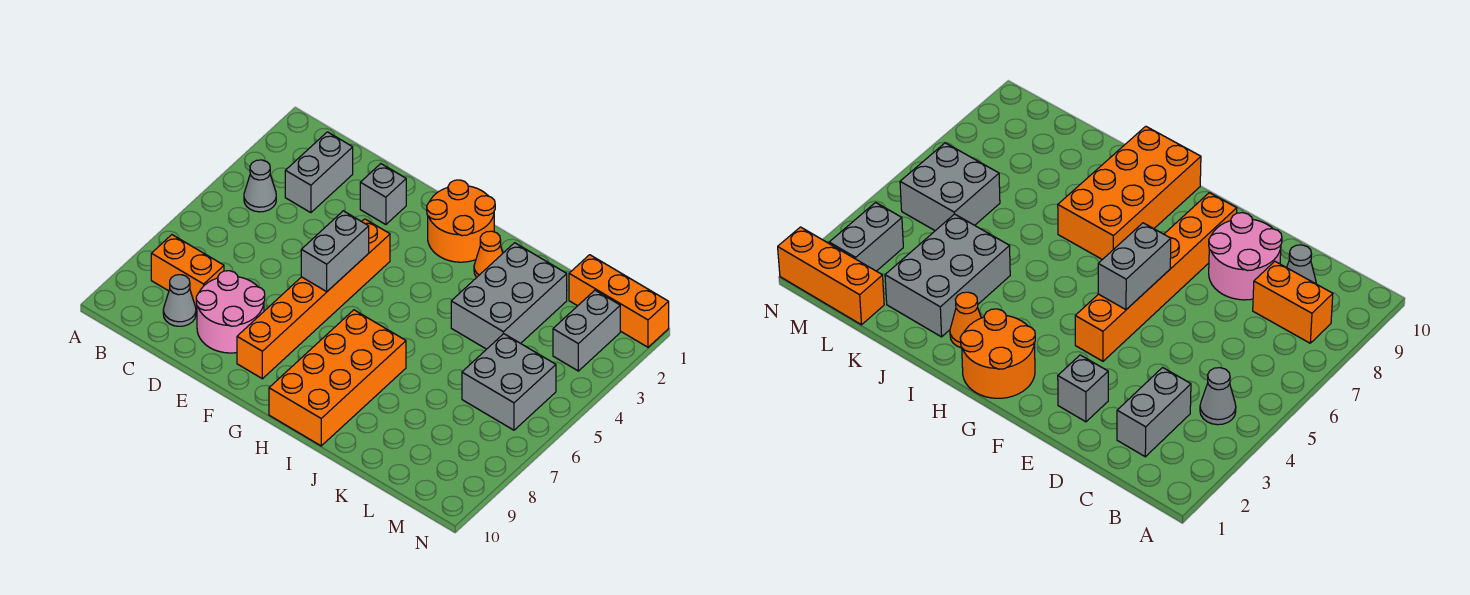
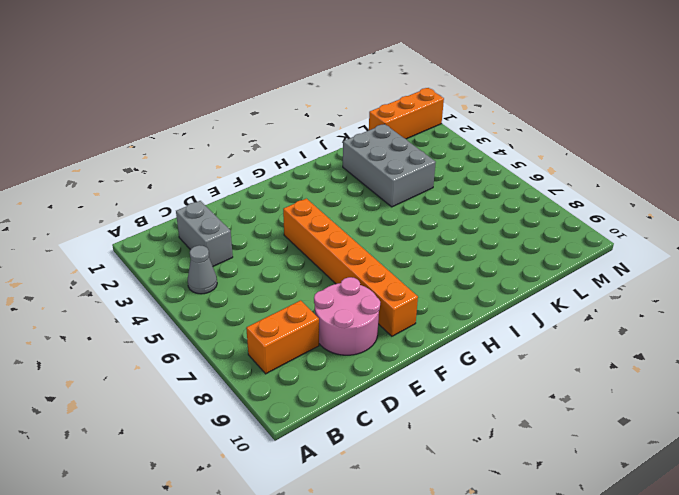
none -> grey cone C9 level 1
none -> grey brick E2 level 1
none -> orange round brick G1:H2 level 1

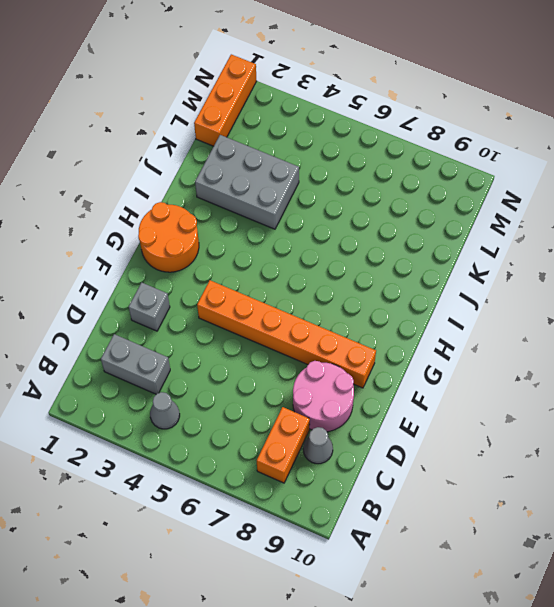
none -> orange brick H7:I10 level 1
none -> orange cone I2 level 1
none -> grey brick L5:M6 level 1

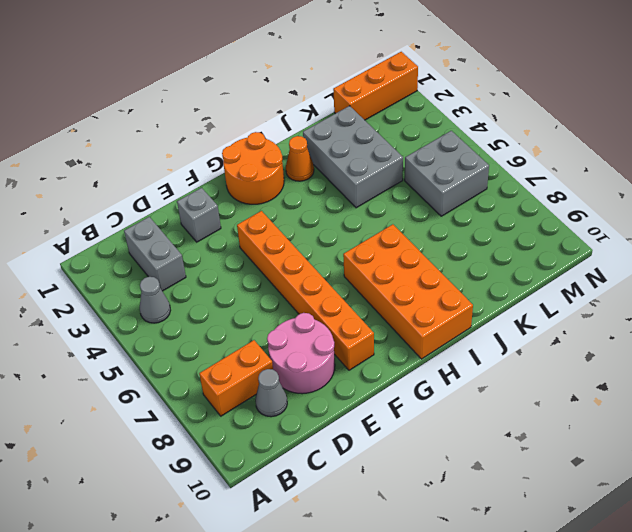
none -> grey brick M2:M3 level 1
none -> grey brick F5:F6 level 2

